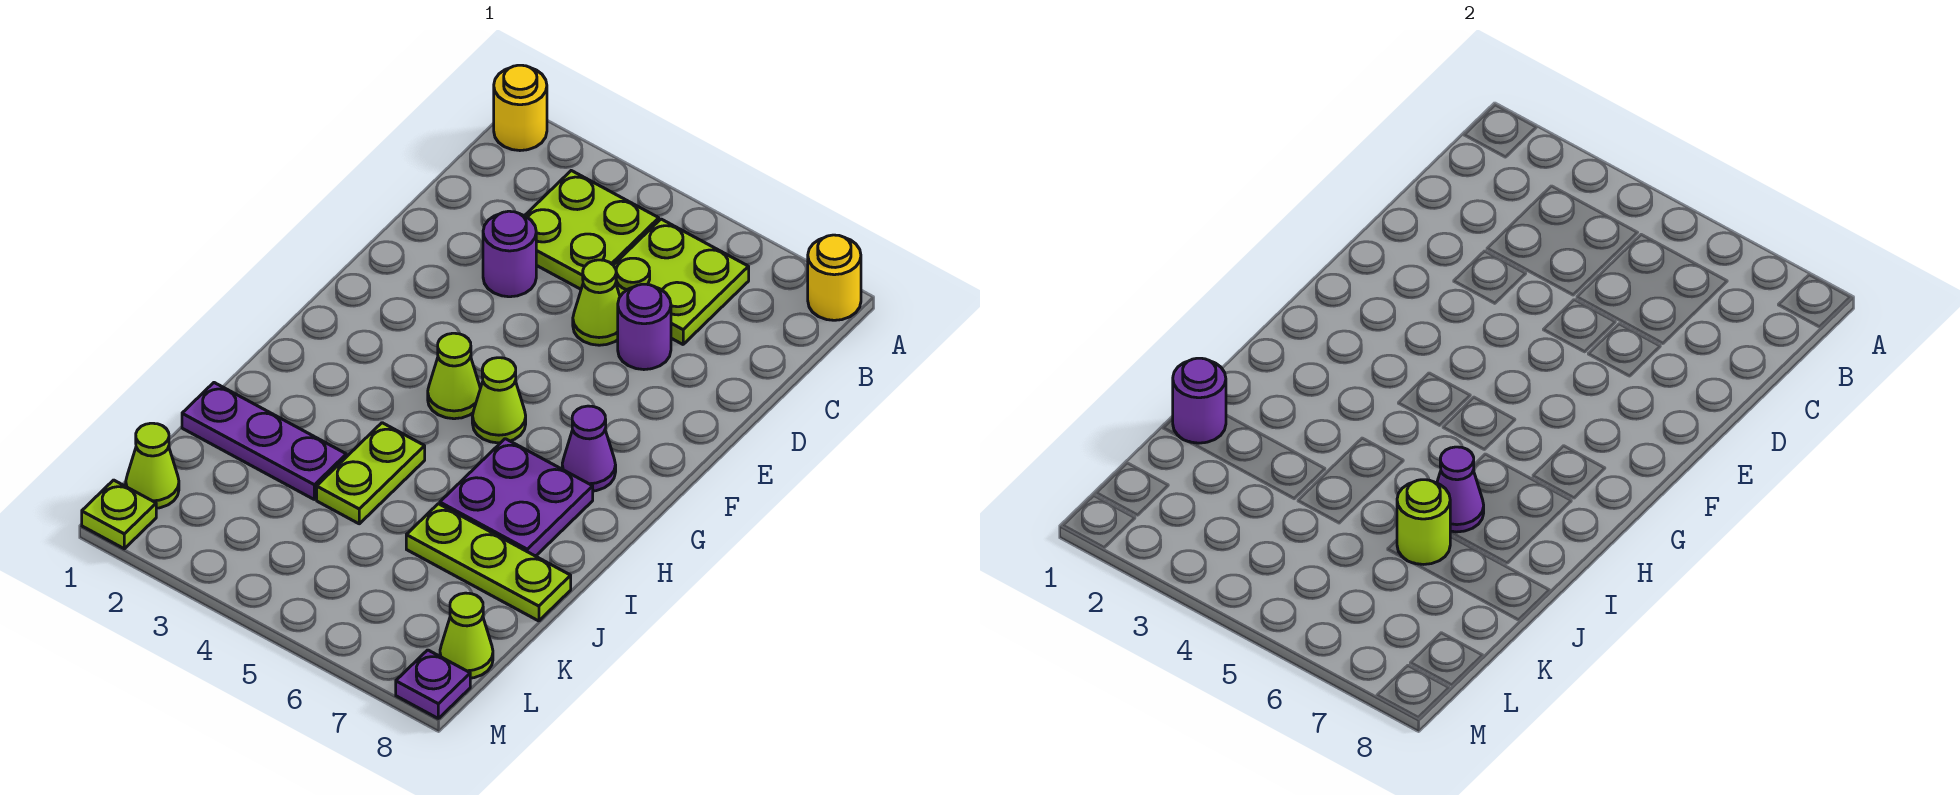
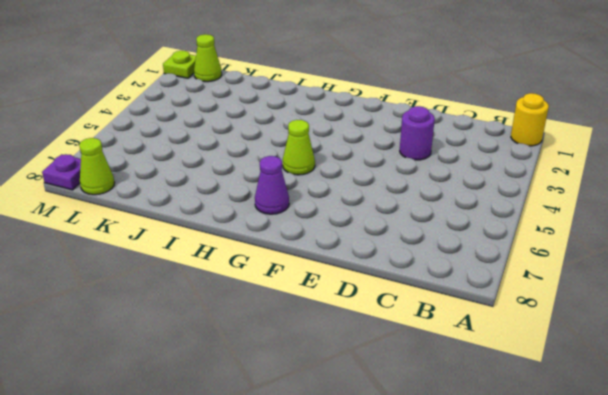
none -> yellow round brick A8 level 1
none -> lime plate B3:C4 level 1
none -> lime plate B5:C6 level 1

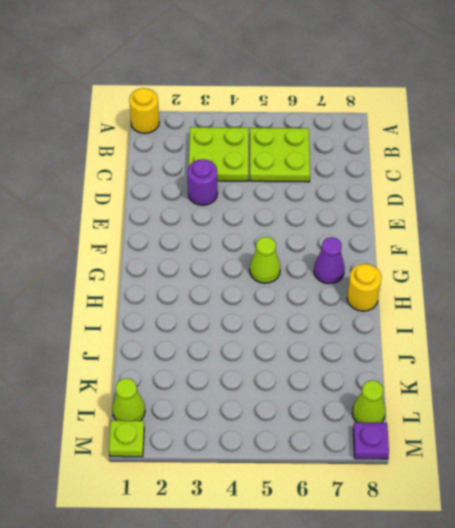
yellow round brick H8 level 1 -> yellow round brick A8 level 1
none -> lime cone D5 level 1
none -> purple round brick D6 level 1
none -> lime cone G4 level 1

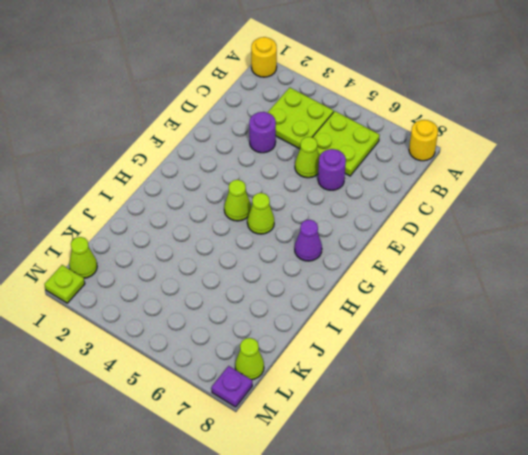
none -> purple plate H6:I7 level 1
none -> lime plate I4:J4 level 1
none -> purple plate J1:J3 level 1

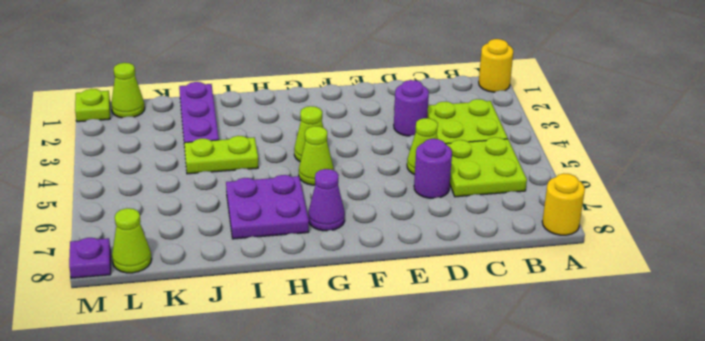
none -> lime plate J6:J8 level 1
none -> purple cone I6 level 2
none -> purple round brick J1 level 2

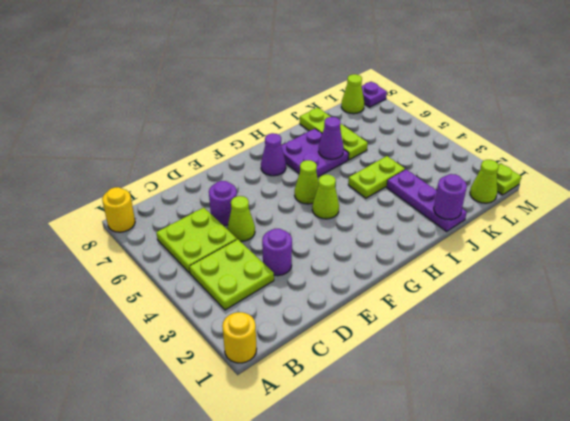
none -> lime round brick J6 level 2

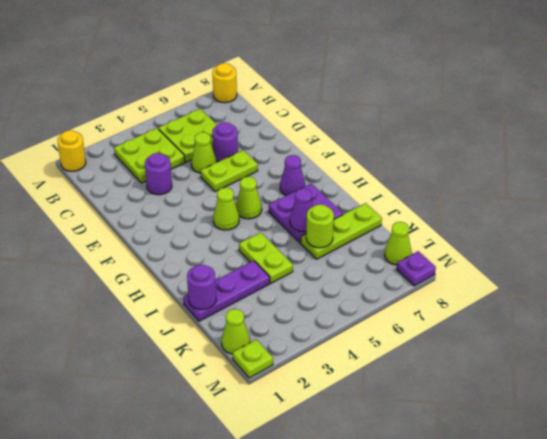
lime plate E5:E6 level 1 -> none

